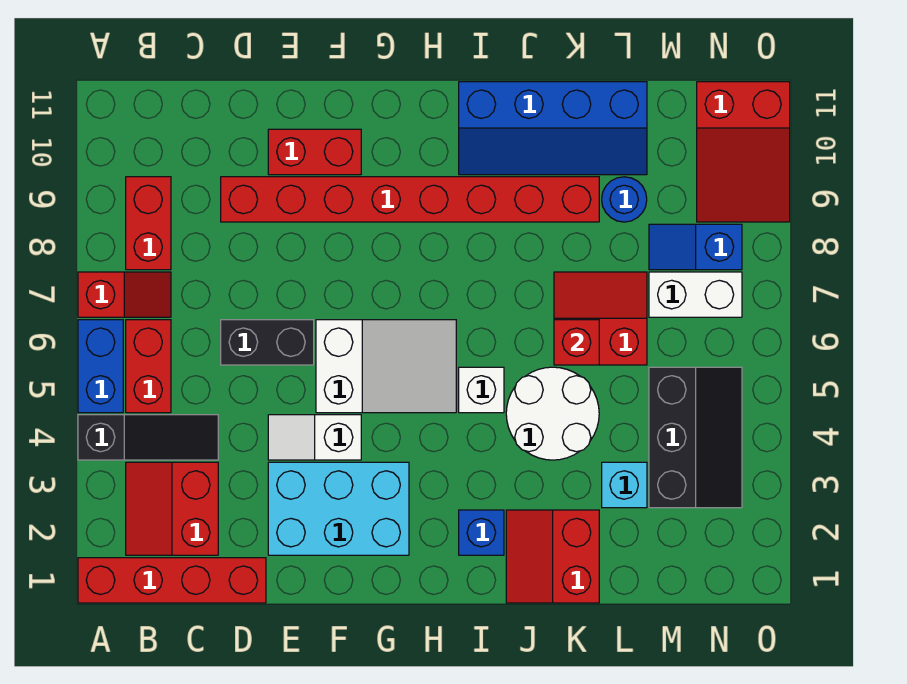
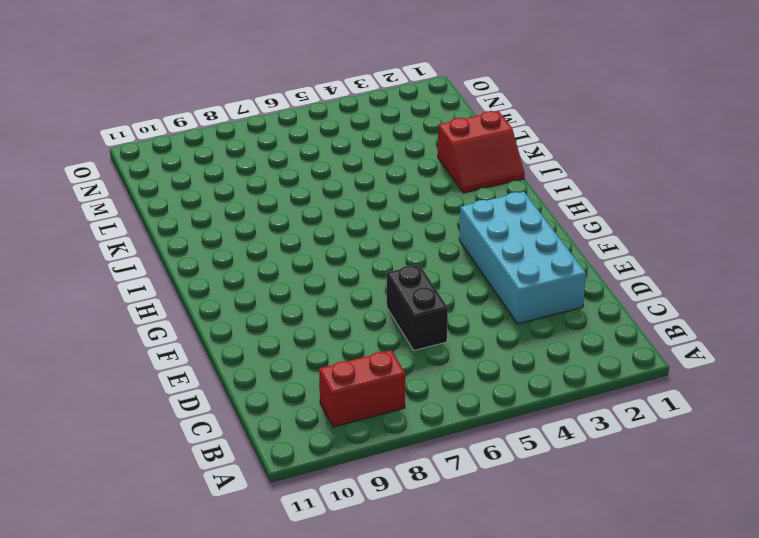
cyan brick D2:G3 level 1 -> cyan brick E2:G3 level 1
none -> red brick A1:D1 level 1
none -> black slope A4:C4 level 1 top A
none -> blue brick A5:A6 level 1

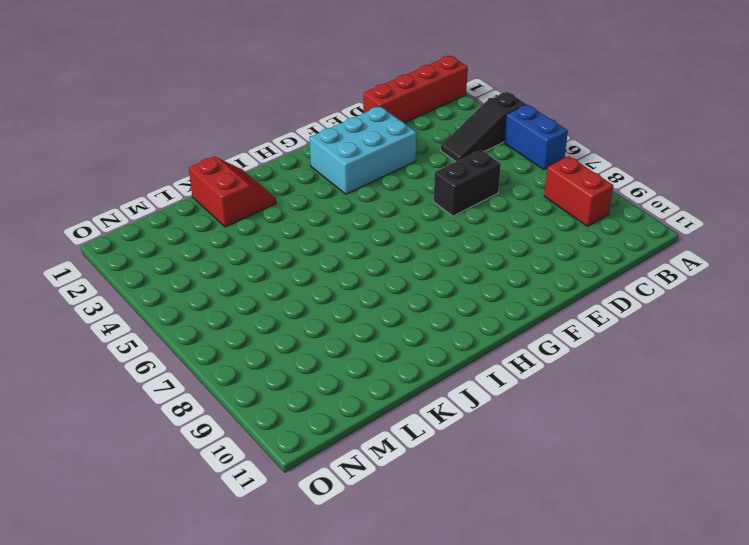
none -> red slope A7:B7 level 1 top A
none -> red slope B2:C3 level 1 top C
none -> red brick B5:B6 level 1

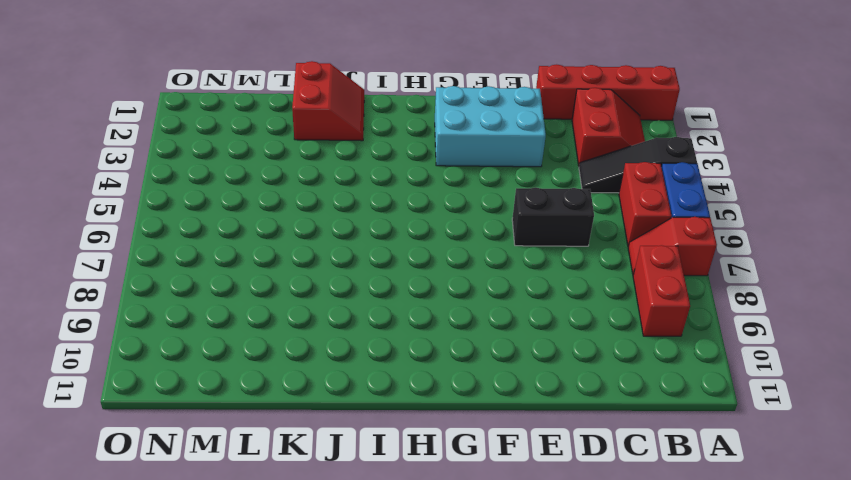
none -> red brick D9:K9 level 1
none -> white slope E4:F4 level 1 top F
none -> red brick E10:F10 level 1

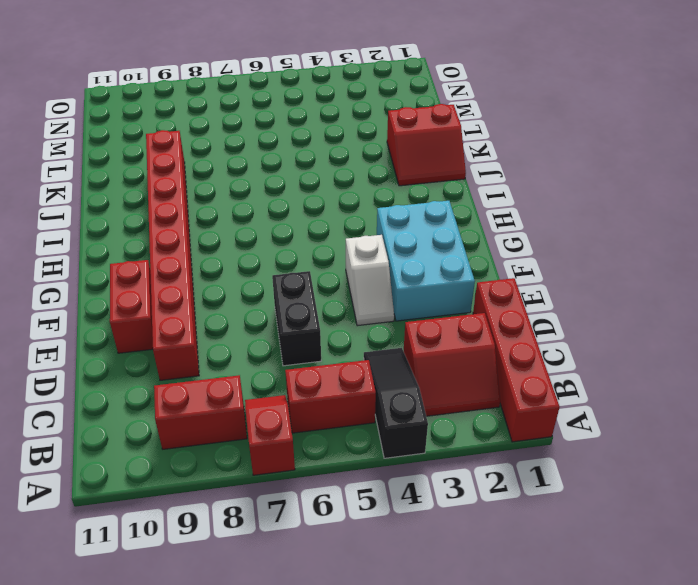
none -> blue brick A5:A6 level 1
none -> white slope F5:H6 level 1 top F
none -> blue brick I2 level 1

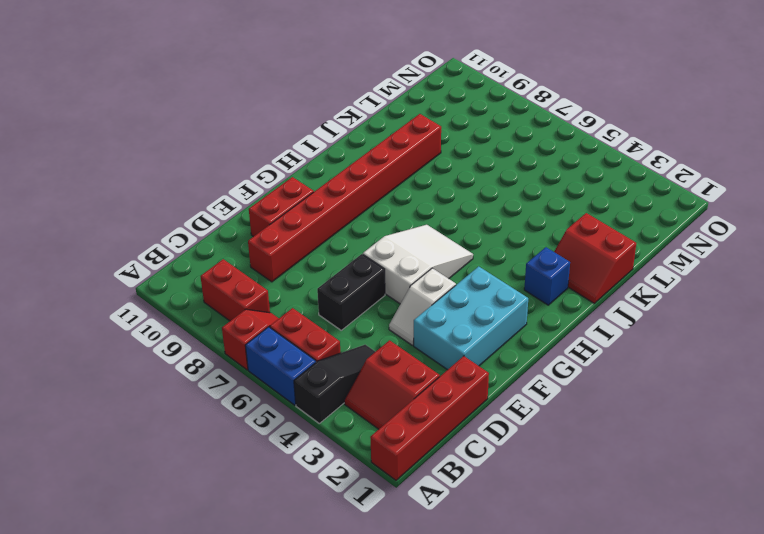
none -> white brick I5 level 1
none -> blue slope I10:L11 level 1 top 11
none -> white round brick J4:K5 level 1

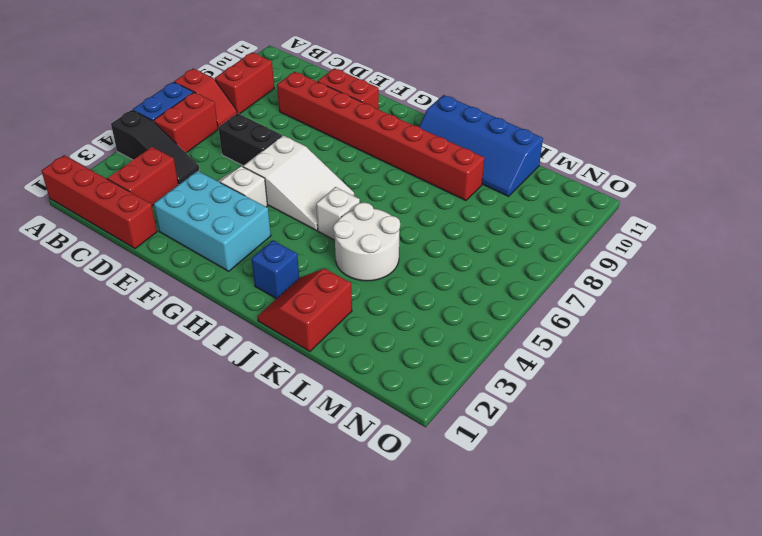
none -> red slope K6:L7 level 1 top 6
none -> cyan brick L3 level 1
none -> blue round brick L9 level 1

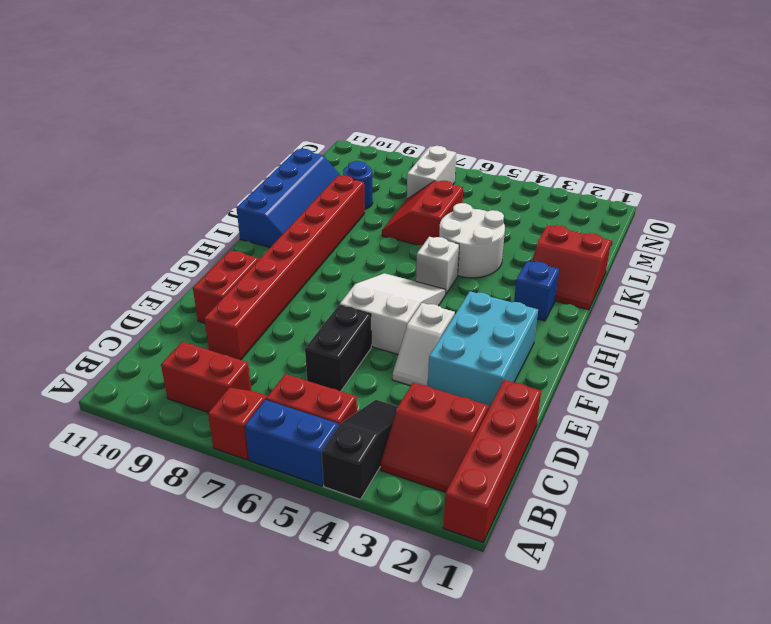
none -> cyan brick L3 level 1
none -> black slope M3:N5 level 1 top M
none -> blue slope M8:N8 level 1 top N

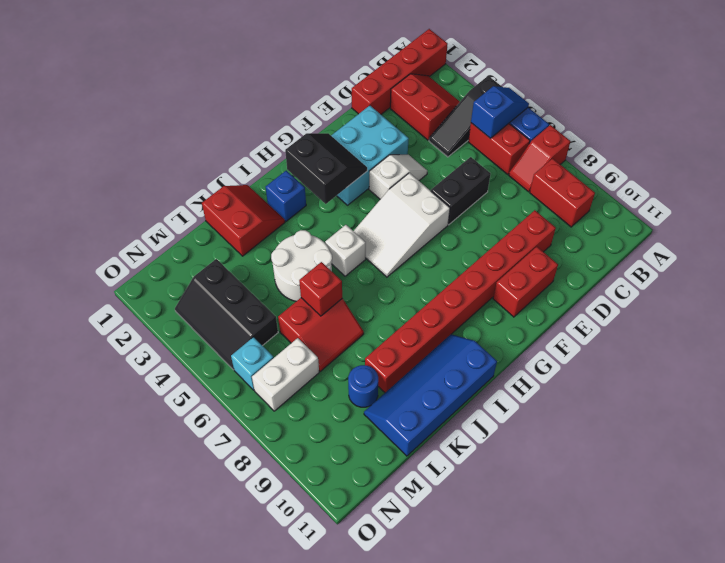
blue slope A5:B5 level 2 top B -> blue slope M8:N8 level 1 top N
black slope G2:H3 level 2 top H -> none
cyan brick N6 level 1 -> cyan brick L3 level 1
none -> red slope N9:O11 level 1 top 11

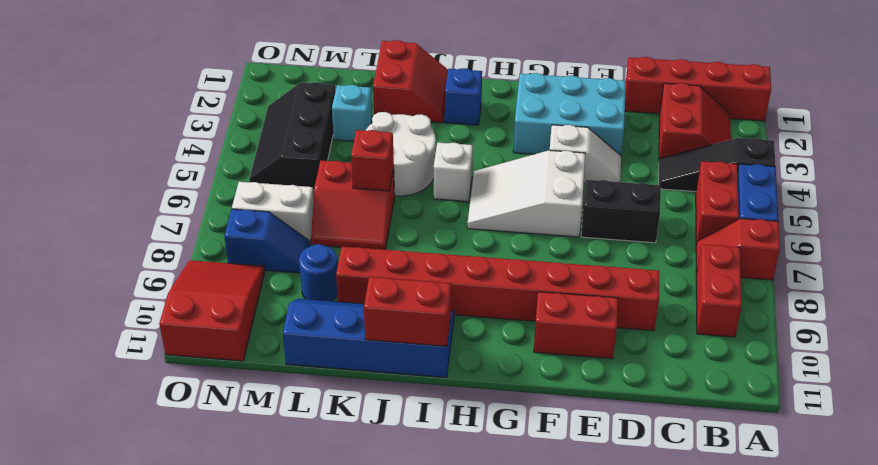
red brick I11:J11 level 2 -> none

